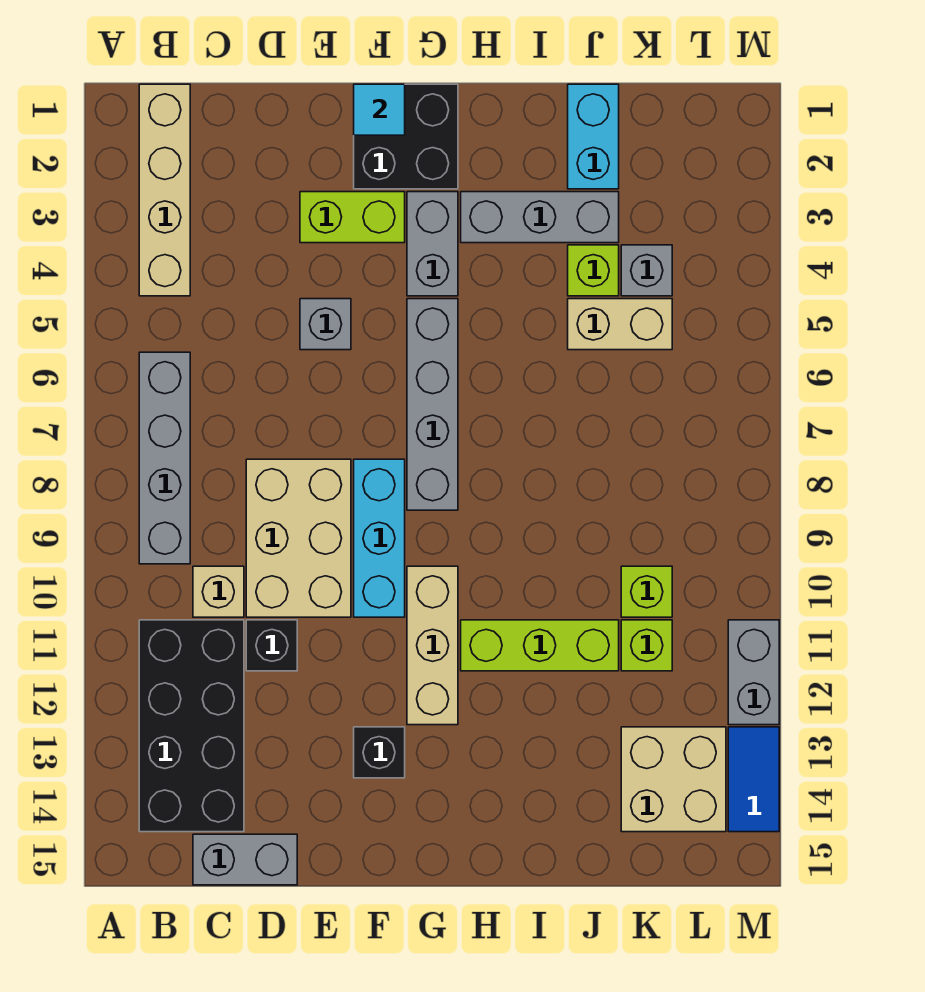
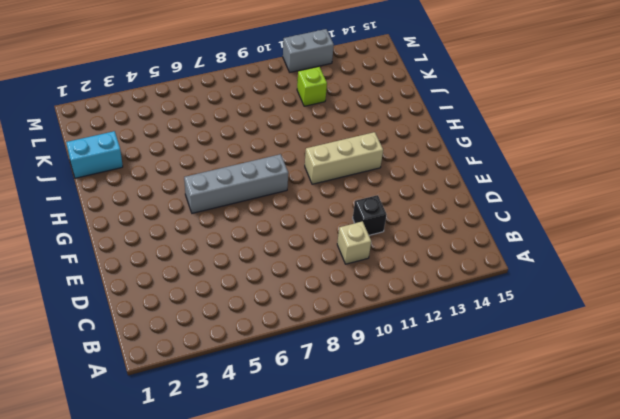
none -> tan brick B1:B4 level 1
none -> grey brick B6:B9 level 1
none -> black brick B11:C14 level 1

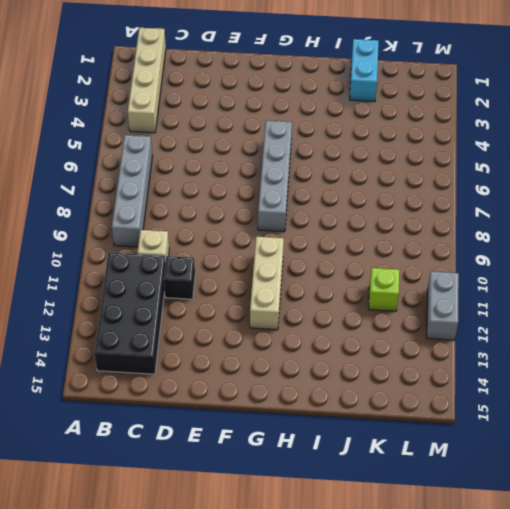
none -> grey brick C15:D15 level 1
none -> tan brick D8:E10 level 1
none -> lime brick E3:F3 level 1

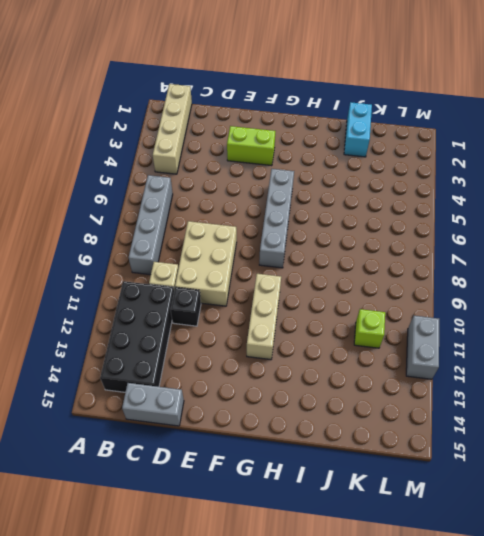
none -> grey brick E5 level 1
none -> black brick F1:G2 level 1
none -> cyan brick F8:F10 level 1

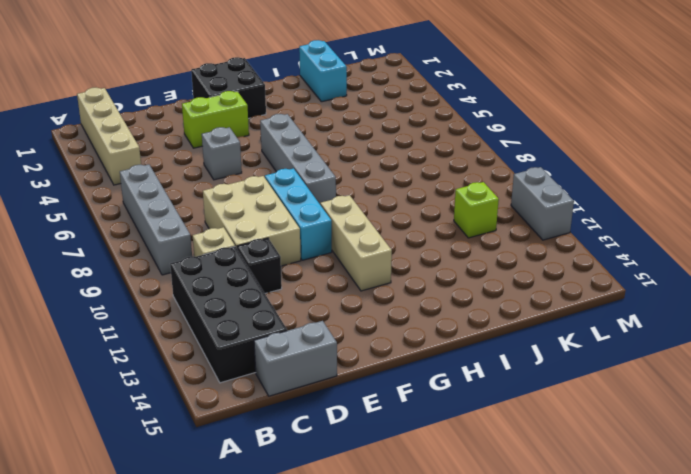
none -> black brick F13 level 1
none -> grey brick G3:G4 level 1
none -> grey brick H3:J3 level 1

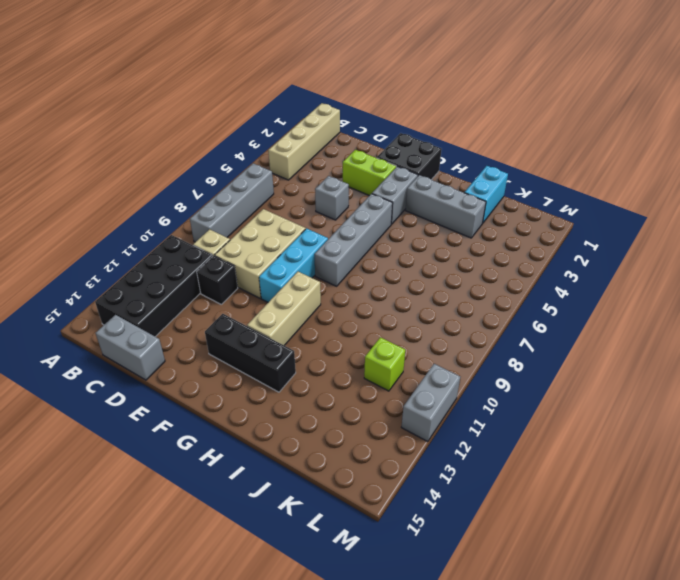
black brick F13:H13 level 1 -> black brick F13 level 1
none -> lime brick H11:J11 level 1
none -> lime brick J4 level 1
none -> tan brick J5:K5 level 1

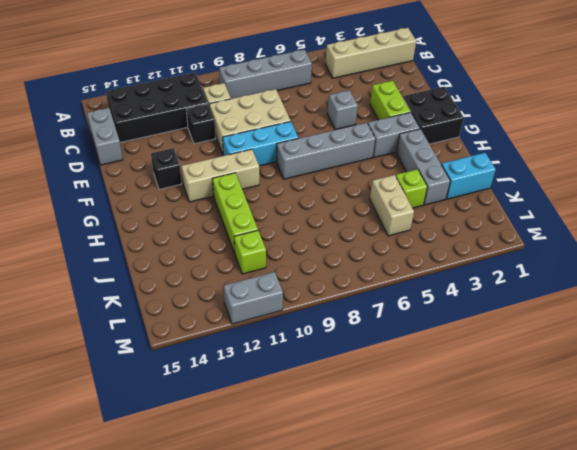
none -> grey brick K4 level 1
none -> lime brick K10 level 1
none -> tan brick K13:L14 level 1

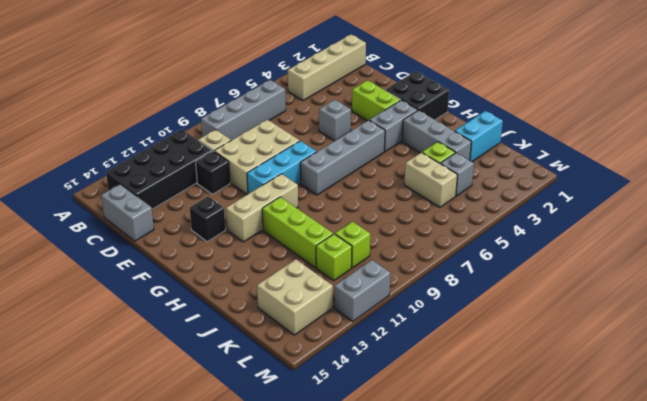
none -> blue tile M13:M14 level 1
none -> cyan tile F1 level 2

